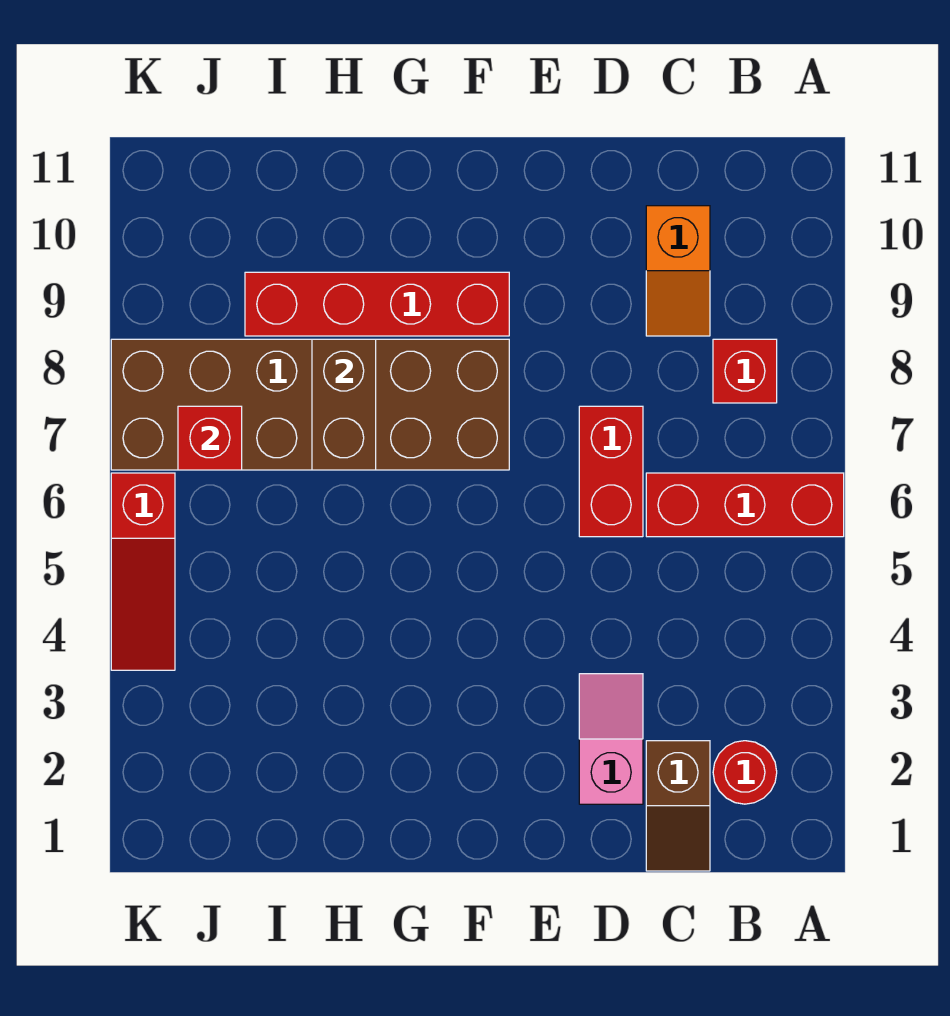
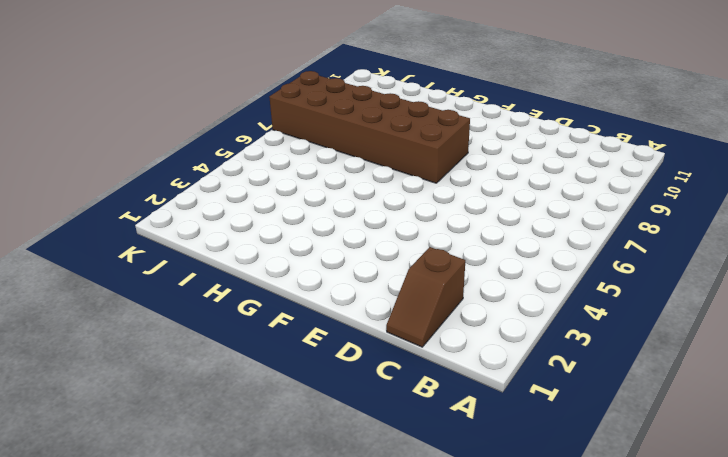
none -> red brick A6:C6 level 1
none -> red round brick B2 level 1
none -> red brick B8 level 1

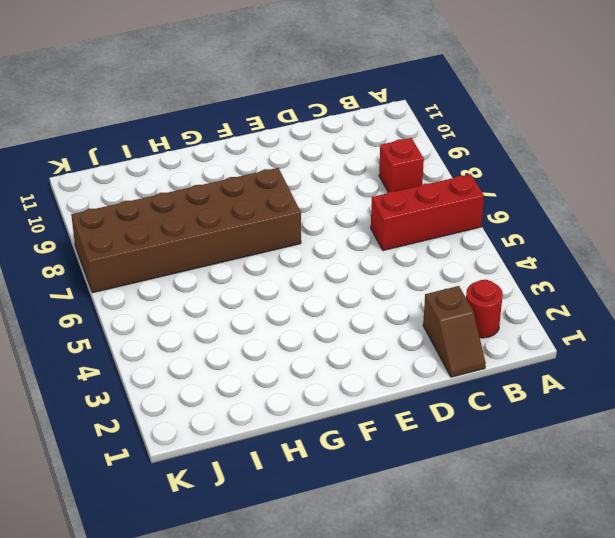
none -> orange slope C9:C10 level 1 top 10
none -> pink slope D2:D3 level 1 top 2
none -> red brick D6:D7 level 1

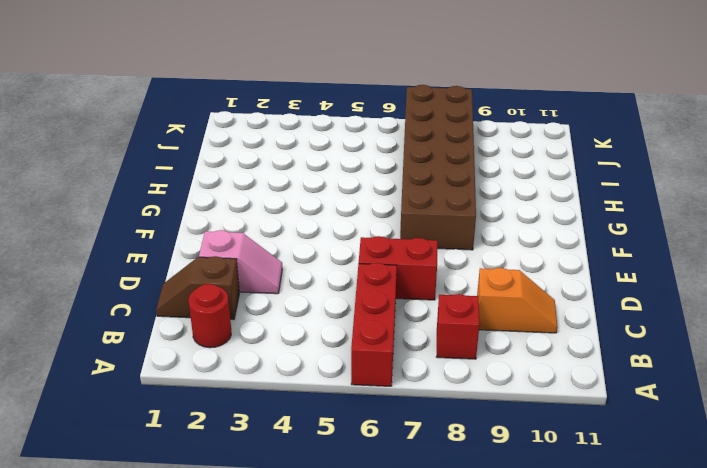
orange slope C9:C10 level 1 top 9 -> orange slope C9:C10 level 1 top 10
none -> red brick F9:I9 level 1
none -> red slope K4:K6 level 1 top 6
none -> brown brick H7:H8 level 2

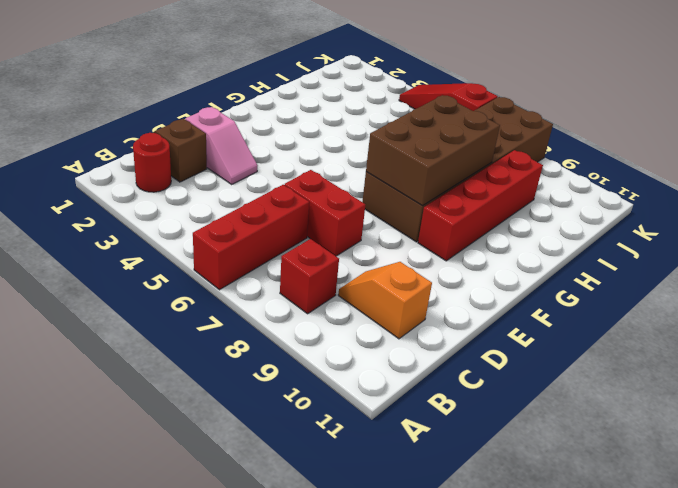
brown brick F7:H8 level 2 -> brown brick H7:H8 level 2
none -> red brick J7 level 2

